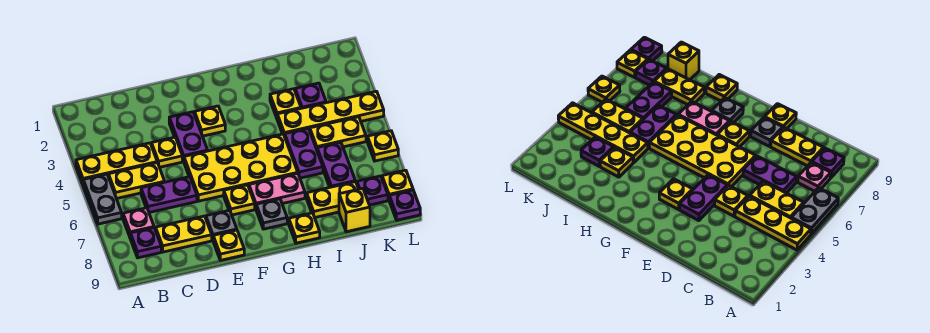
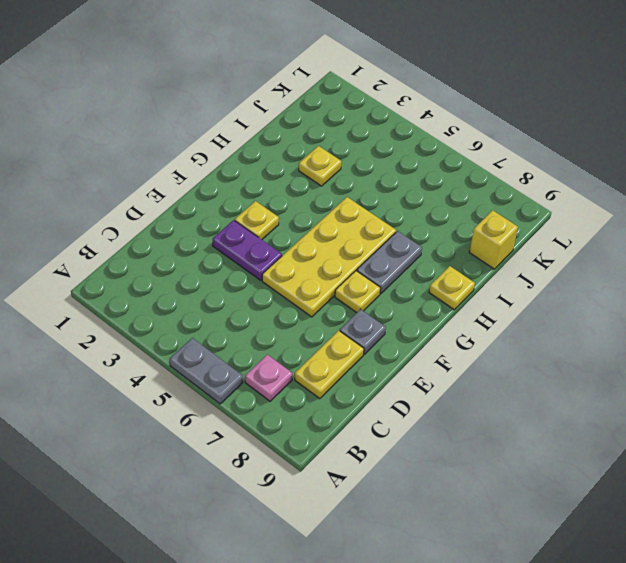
grey plate G7:H7 level 1 -> pink plate G7:H7 level 1
none -> yellow plate A4:C4 level 1
none -> yellow plate B5:C5 level 1
none -> purple plate B8 level 1

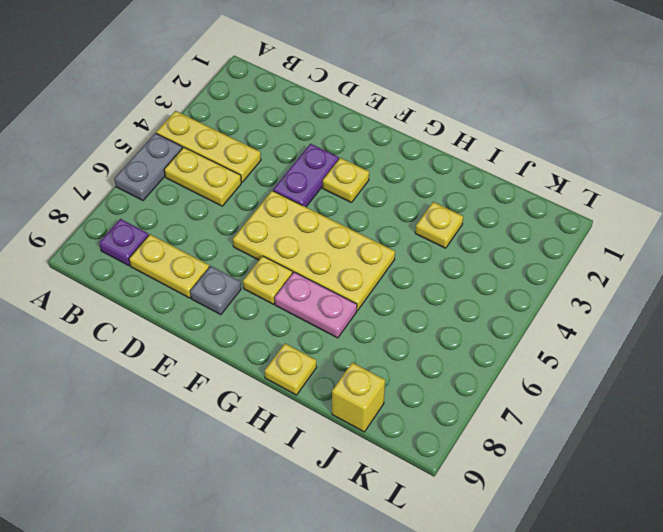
none -> pink plate B7 level 1
none -> purple plate C6:D6 level 1
none -> yellow plate D4 level 1

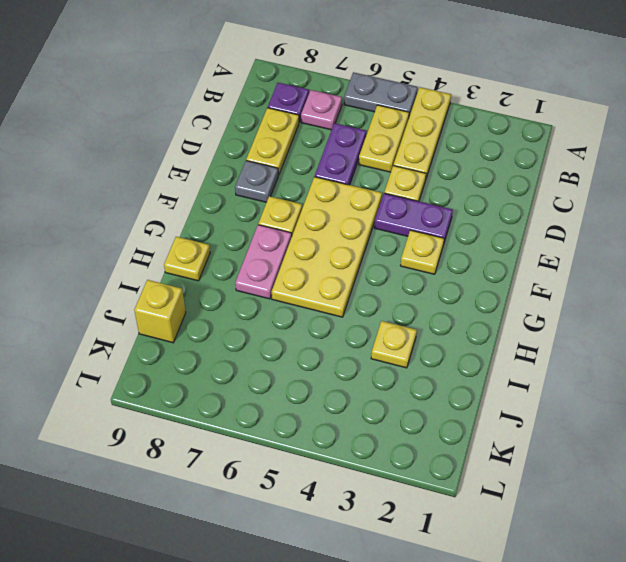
none -> yellow plate E9 level 1
none -> grey plate G8 level 1
none -> yellow plate I4:L4 level 1

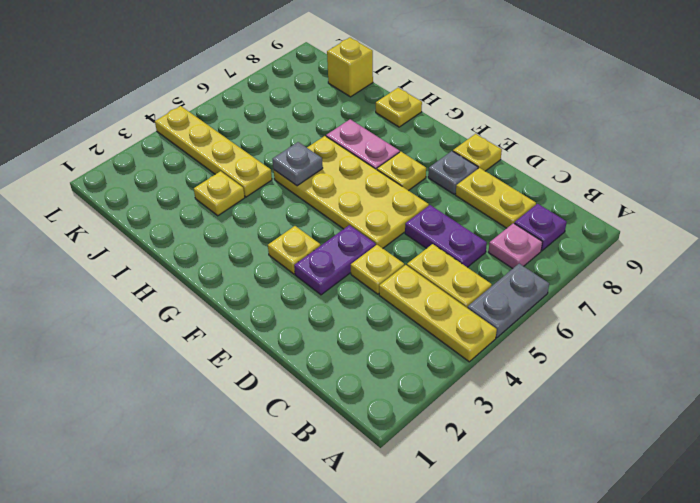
grey plate H5 level 2 -> grey plate G8 level 1
none -> purple plate I5:I6 level 1
none -> yellow plate I8:J8 level 1
none -> purple plate J3 level 1

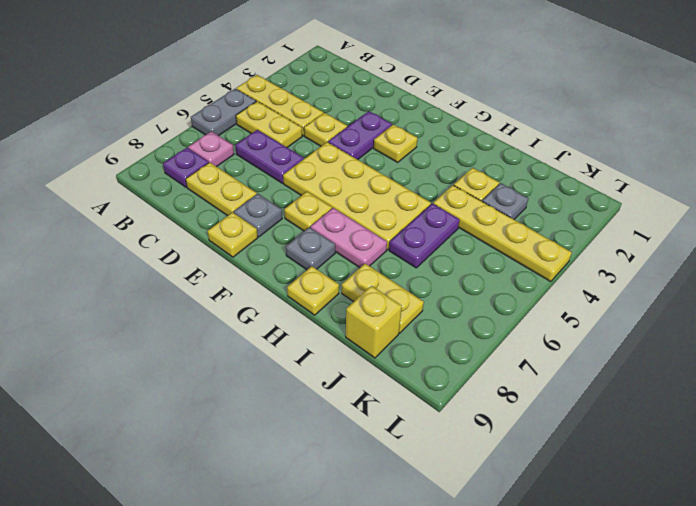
grey plate J3 level 1 -> purple plate J3 level 1
none -> yellow plate J5:K5 level 1
none -> purple plate J6:J7 level 1
none -> purple plate K8 level 1

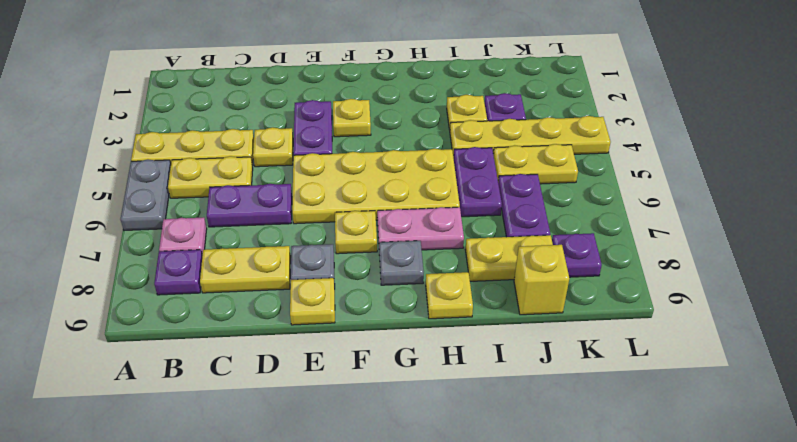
none -> yellow plate L6 level 1
none -> yellow plate L8 level 1
none -> purple plate L9 level 1

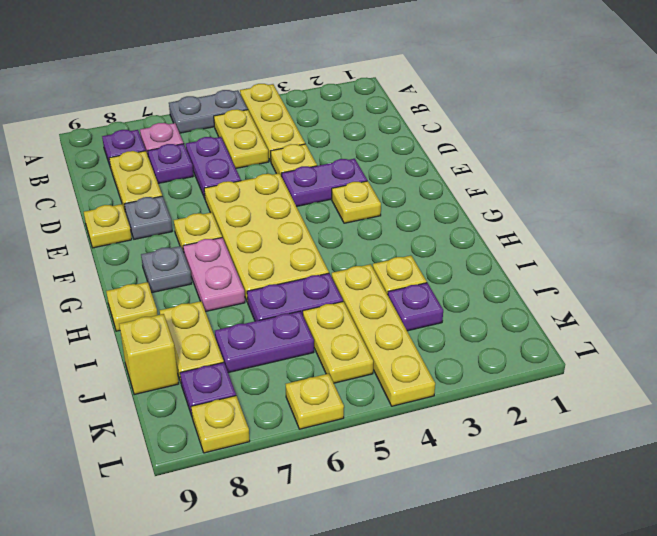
purple plate C7 level 1 -> purple plate L9 level 1

